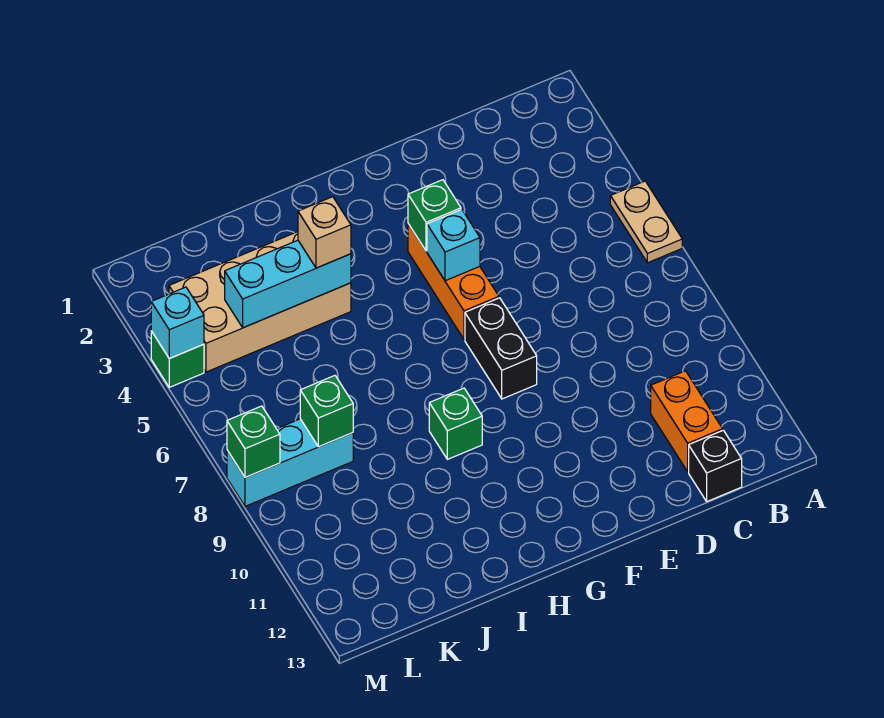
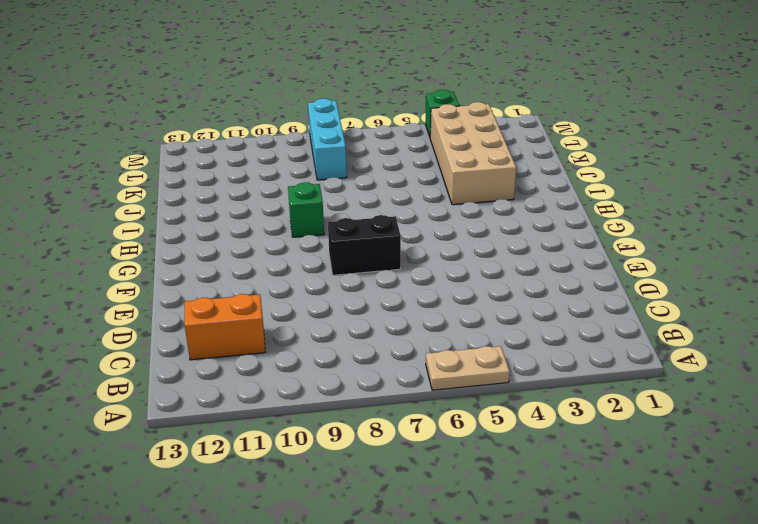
none -> black brick C13 level 1
none -> orange brick F4:F6 level 1
none -> green brick F4 level 2

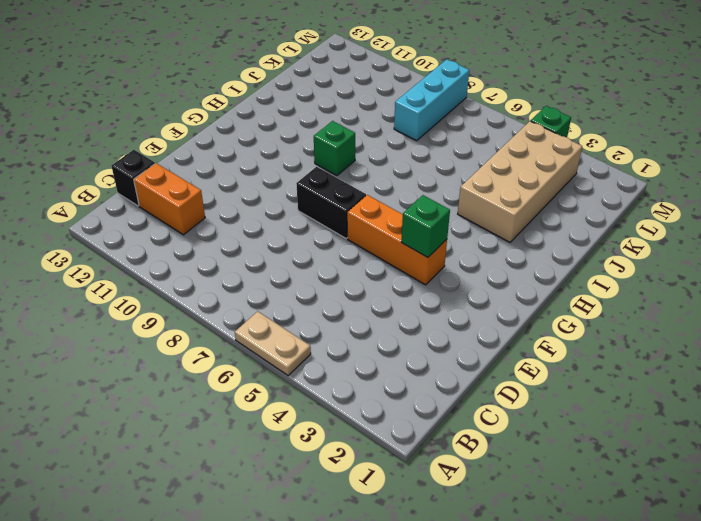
none -> cyan brick F5 level 2
none -> cyan brick I4:K4 level 2
none -> green brick K8 level 2

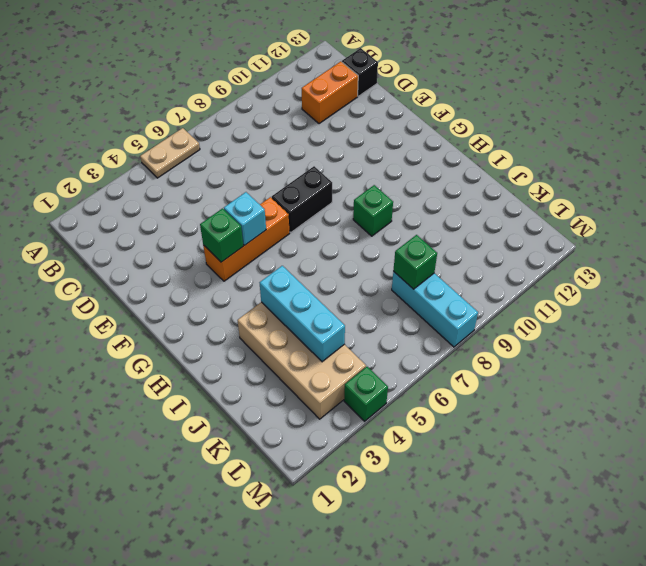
none -> cyan brick M4 level 2
none -> green brick M8 level 2
none -> tan brick I4 level 3

